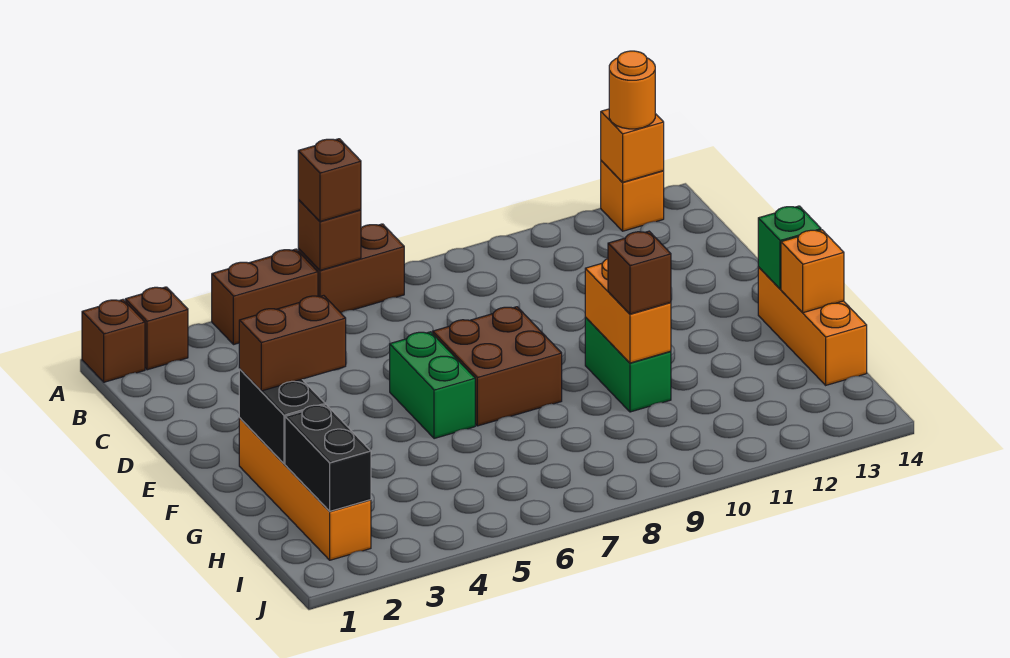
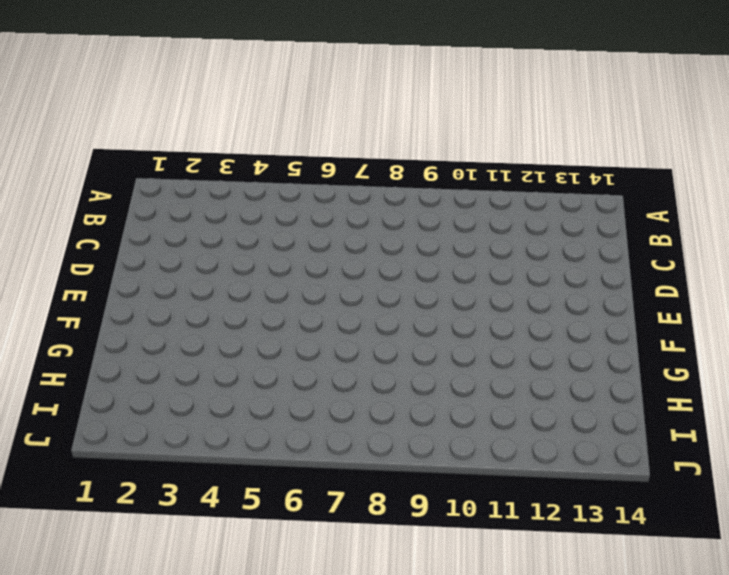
none -> brown brick A1 level 1
none -> brown brick A2 level 1
none -> brown brick A4:A5 level 1

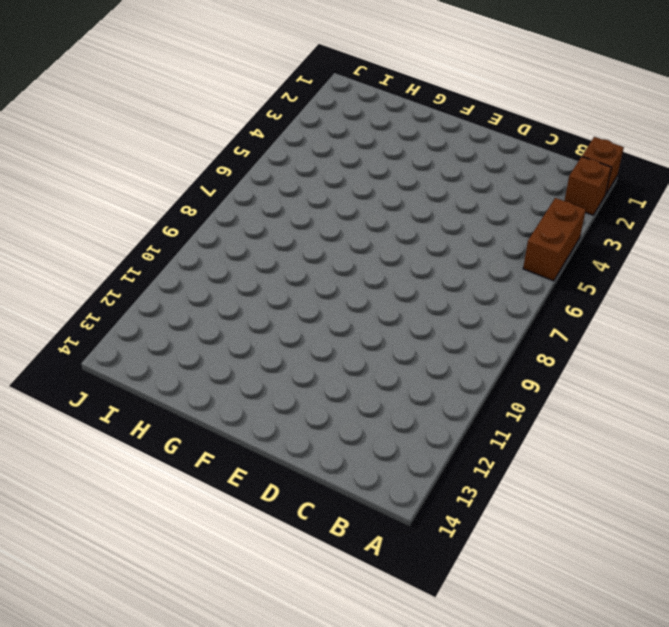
none -> brown brick A6:A7 level 1
none -> orange brick A13 level 1
none -> green brick E6:F6 level 1

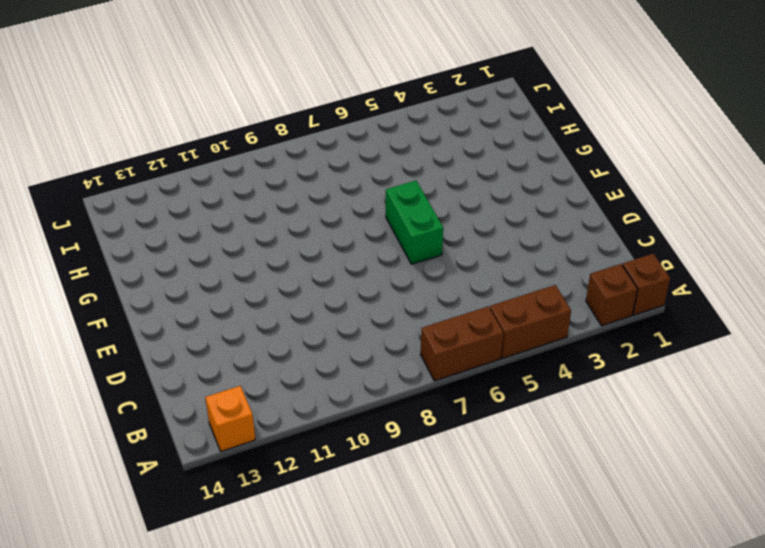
none -> brown brick E7:F8 level 1
none -> orange brick F2:I2 level 1
none -> green brick F10:G10 level 1

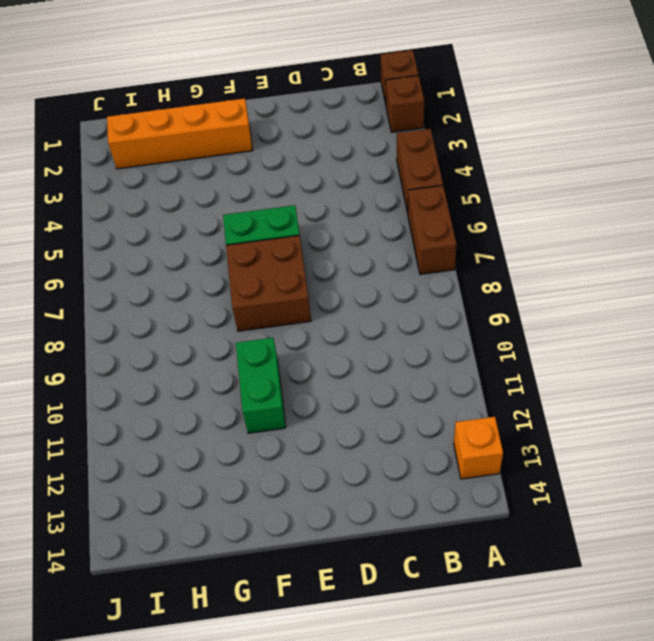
green brick F10:F11 level 1 -> green brick F10:G10 level 1
none -> orange brick F14:H14 level 1
none -> brown brick A6 level 2
none -> orange brick A13 level 2

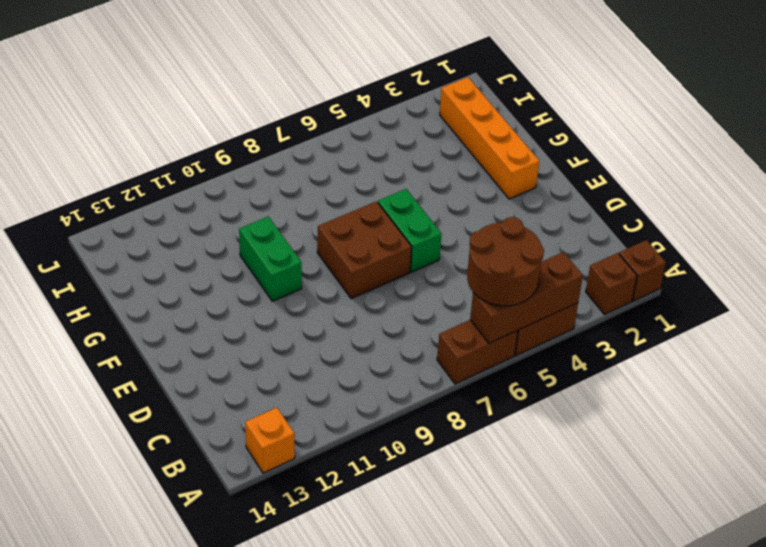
brown brick A4:A6 level 2 -> brown brick A6 level 2
brown round brick A5:B6 level 3 -> brown brick A6 level 3
none -> orange brick F14:H14 level 1
none -> orange brick A13 level 2
none -> black brick F2:G2 level 2

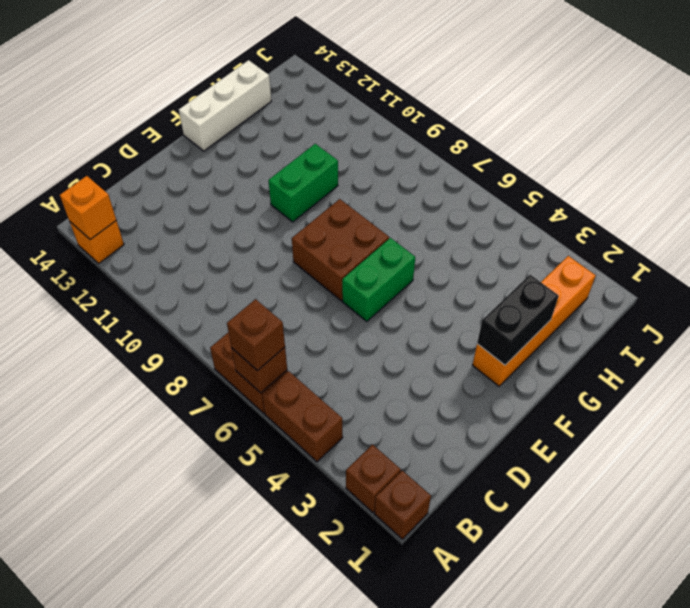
white brick F14:H14 level 1 -> orange brick F14:H14 level 1
none -> orange brick F10:G10 level 2
none -> green brick F14 level 2
none -> orange brick G14 level 2

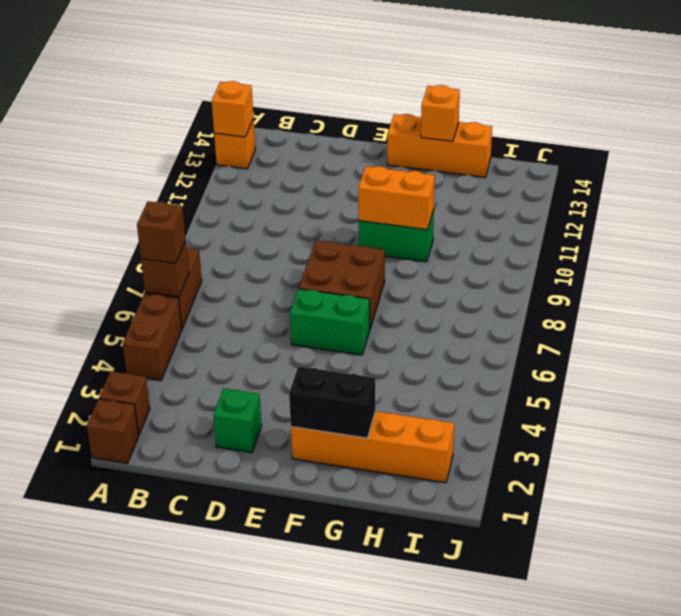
green brick D2 level 1 -> green brick F14 level 2
none -> black brick H2:I2 level 2
none -> orange round brick A13 level 3
none -> brown brick F2:F3 level 3

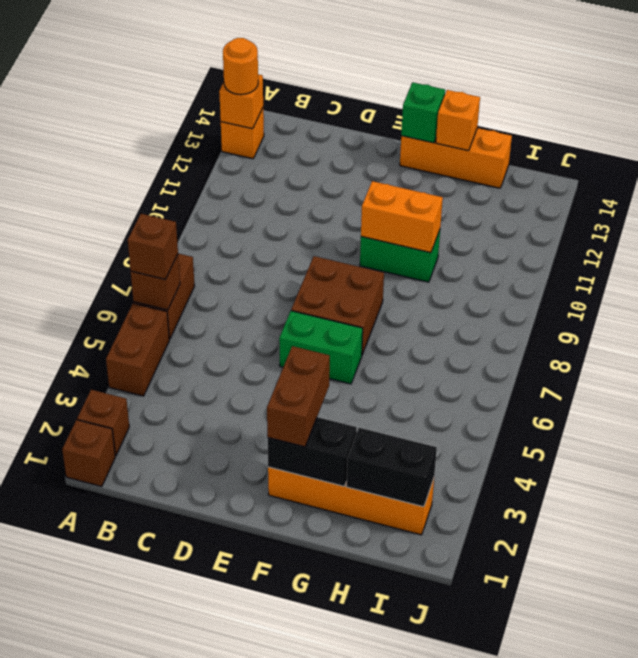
none -> brown brick G10 level 3

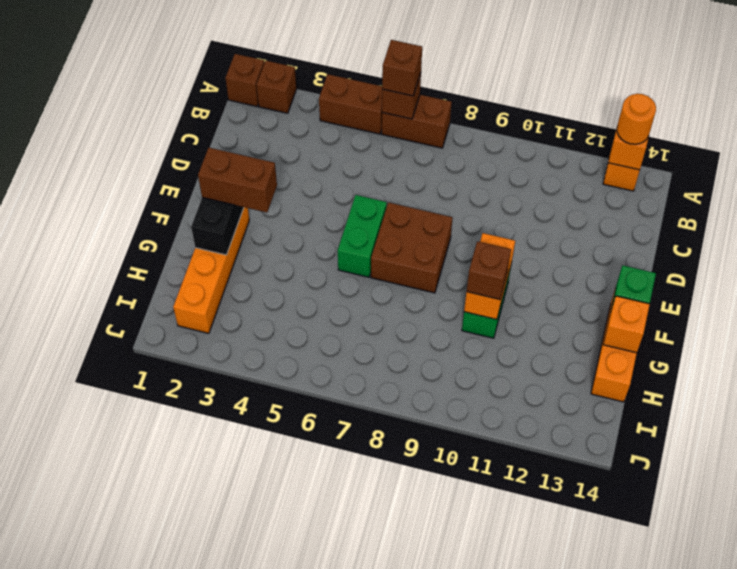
none -> black brick H2:I2 level 2

